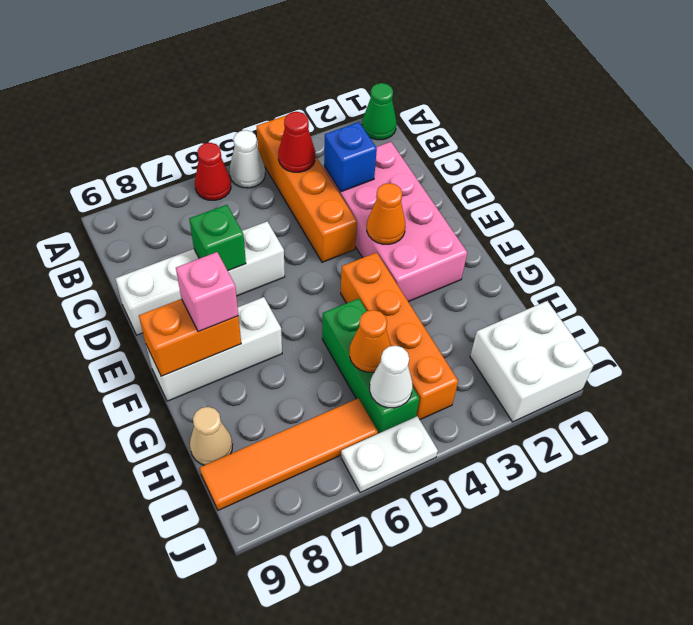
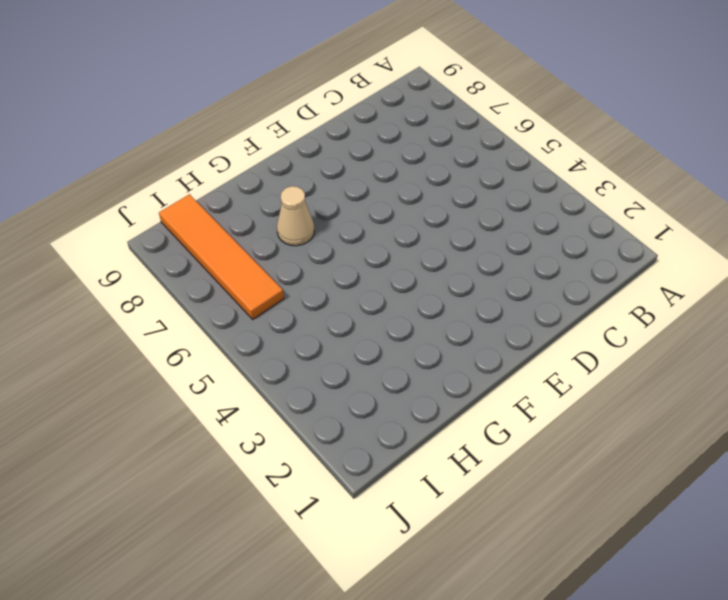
tan cone G7 level 1 -> tan cone H9 level 1
none -> green cone A1 level 1
none -> orange brick A4:D4 level 1
none -> white cone A5 level 1

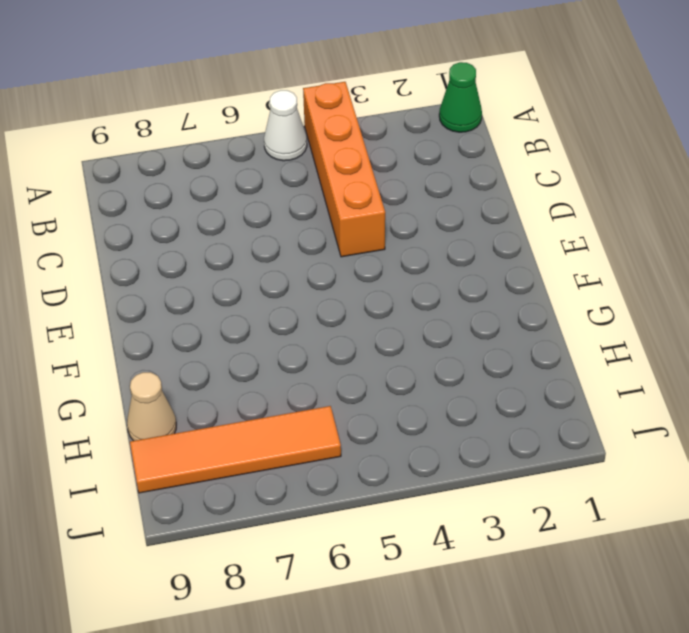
none -> red cone A6 level 1
none -> pink brick C2:F3 level 1
none -> white brick D6:D9 level 1

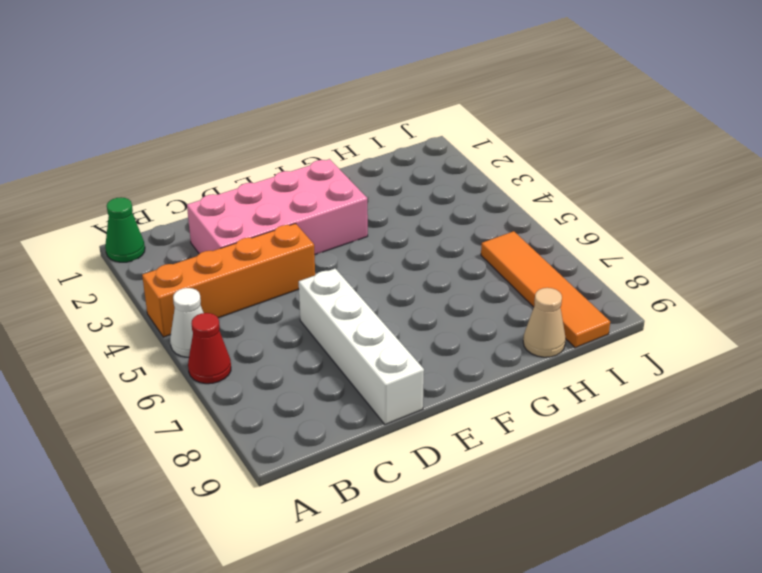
none -> orange brick F4:I4 level 1
none -> white brick F7:F9 level 1
none -> green brick G5:I5 level 1

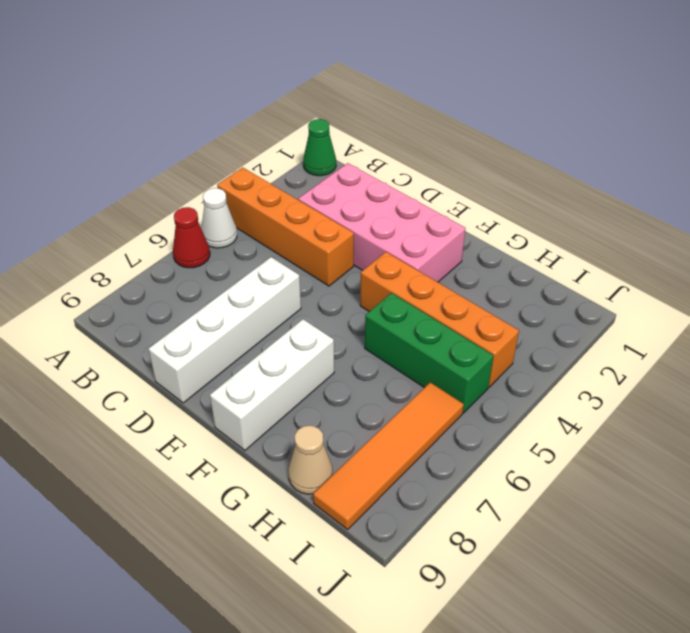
none -> white brick I1:J2 level 1
none -> white plate J5:J6 level 1
none -> red cone B4 level 2

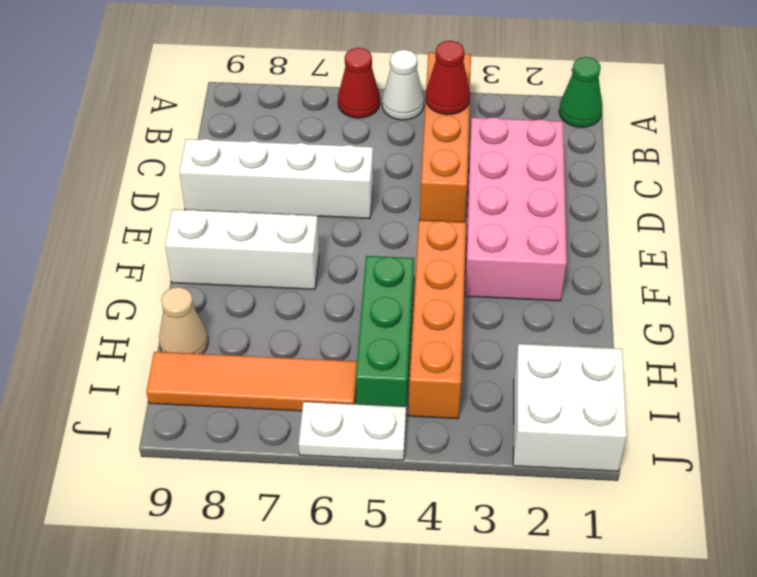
none -> blue brick C3 level 2
none -> green brick D7 level 2
none -> orange cone E3 level 2

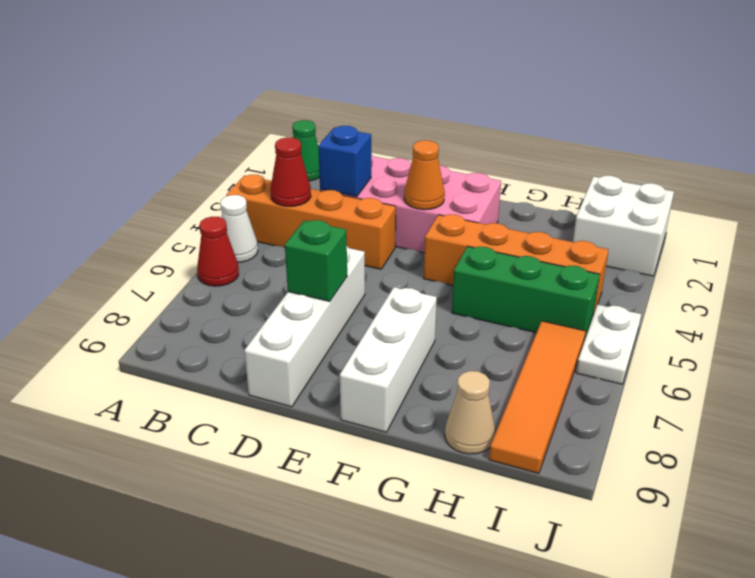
none -> orange brick F8:F9 level 2
none -> orange cone H5 level 2
none -> white cone I5 level 2

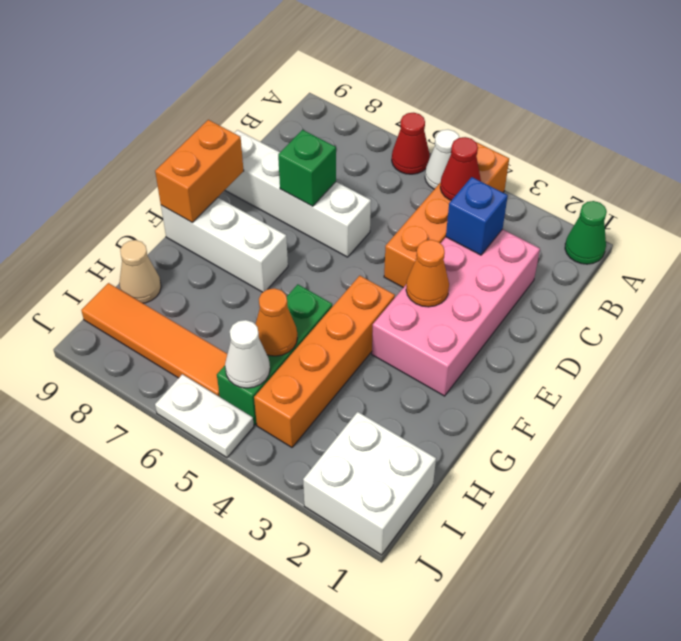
orange brick E9:F9 level 2 -> orange brick F8:F9 level 2
none -> pink brick F8 level 3

